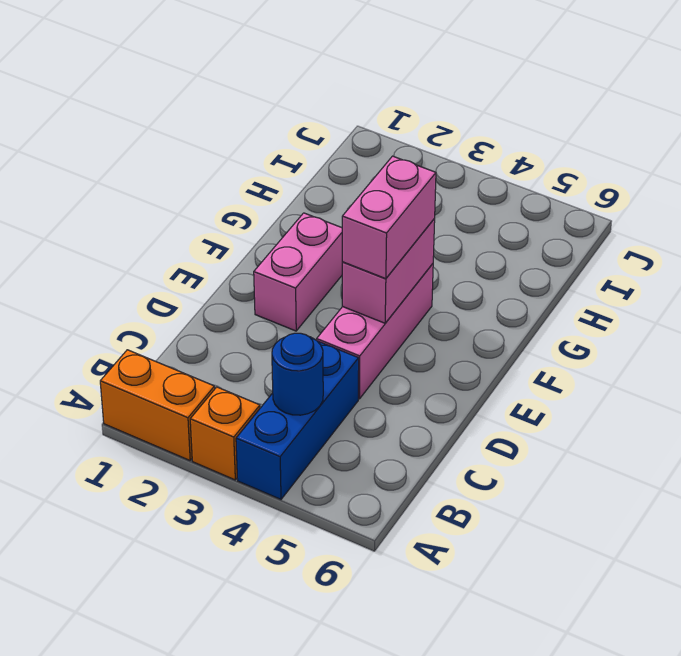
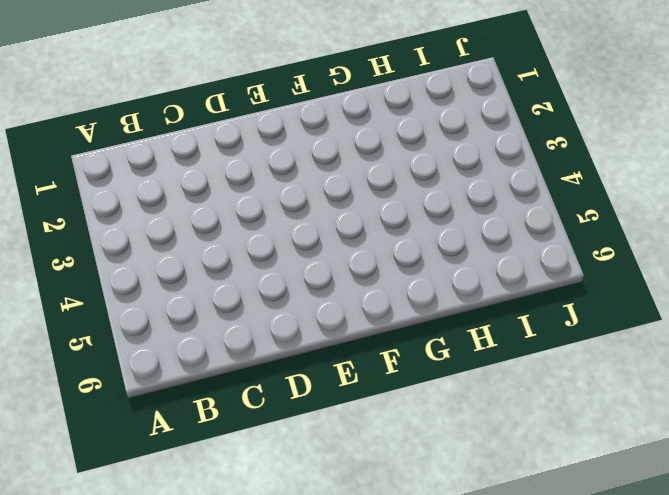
none -> orange brick A1:A2 level 1
none -> orange brick A3 level 1

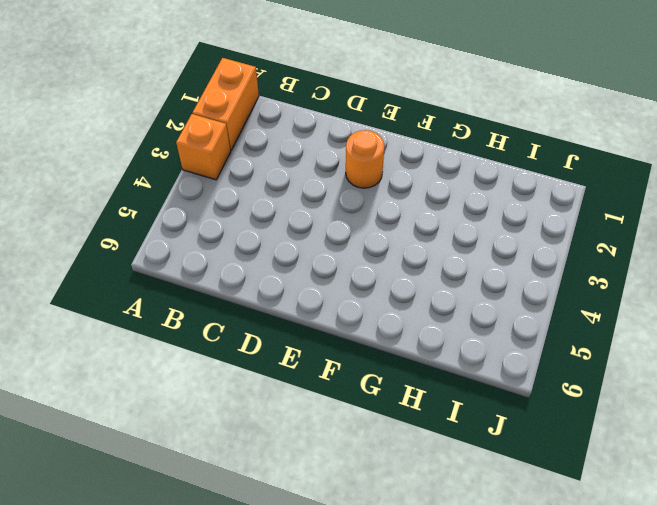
orange round brick E2 level 1 -> pink brick E2:F2 level 1
none -> blue brick A4:C4 level 1
none -> pink brick D4:F4 level 1

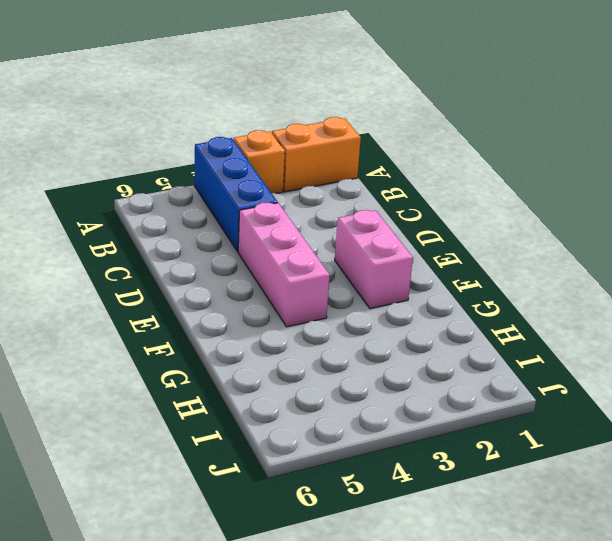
none -> blue round brick B4 level 2
none -> pink brick E4:F4 level 2

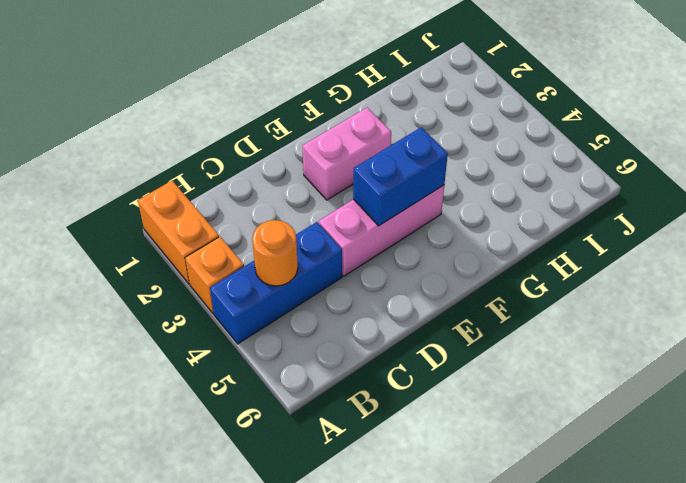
orange round brick B4 level 2 -> blue round brick B4 level 2
blue brick E4:F4 level 2 -> pink brick E4:F4 level 2
none -> pink brick E4:F4 level 3

